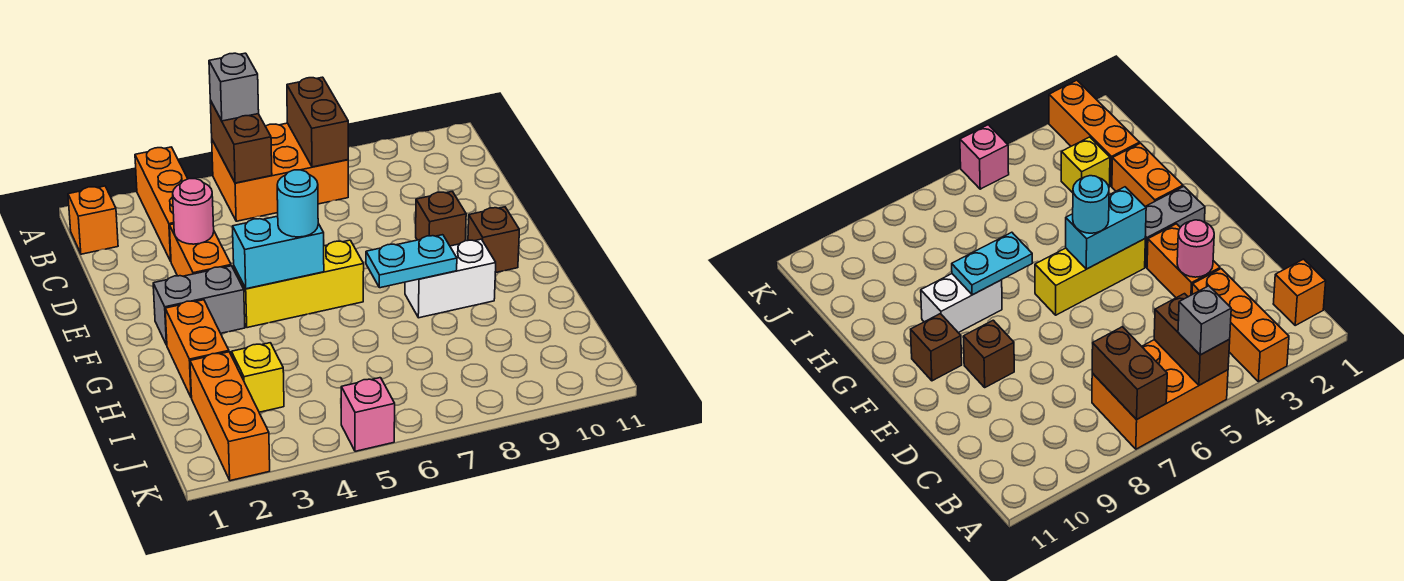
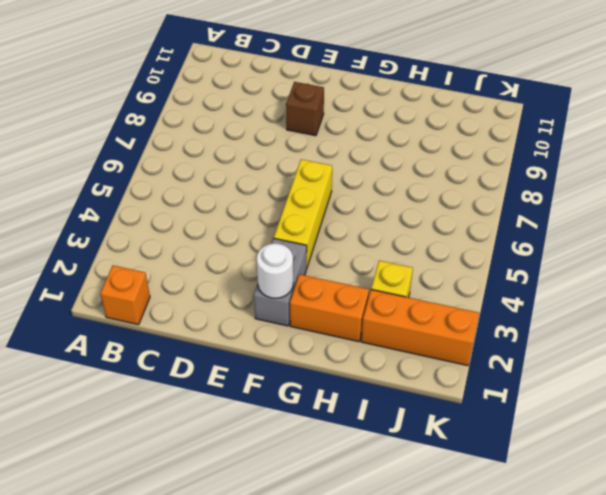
white round brick F2 level 2 -> none
none -> orange brick A3:C3 level 1
none -> orange brick A5:B7 level 1
none -> orange brick D3:E3 level 1

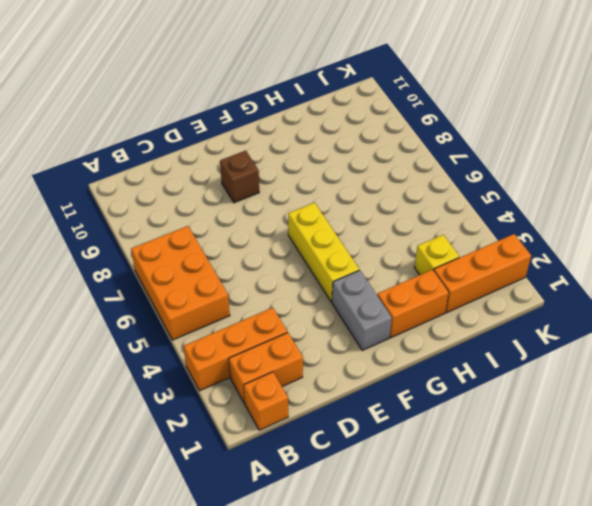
orange brick B2:C2 level 1 -> orange brick D3:E3 level 1
none -> brown brick F10 level 1
none -> white brick G8:G9 level 1
none -> pink brick K5 level 1

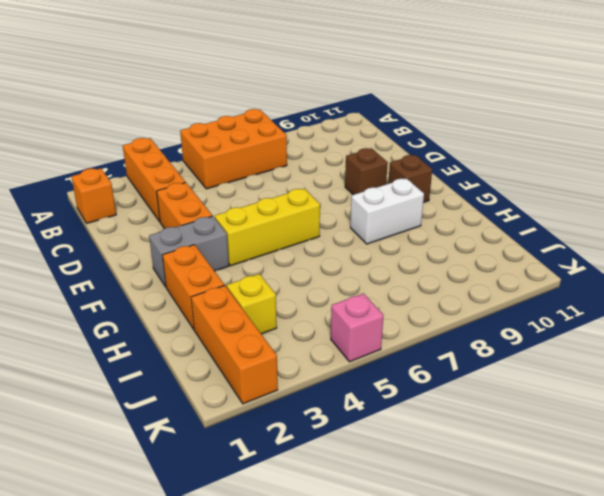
none -> brown brick A5:B5 level 2
none -> brown brick A7:B7 level 2
none -> pink round brick D3 level 2

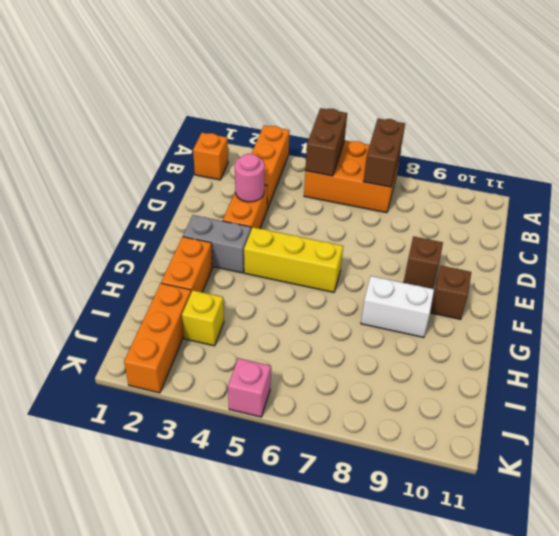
none -> cyan brick F4:F5 level 2
none -> cyan plate G7:G8 level 2
none -> grey brick A5 level 3

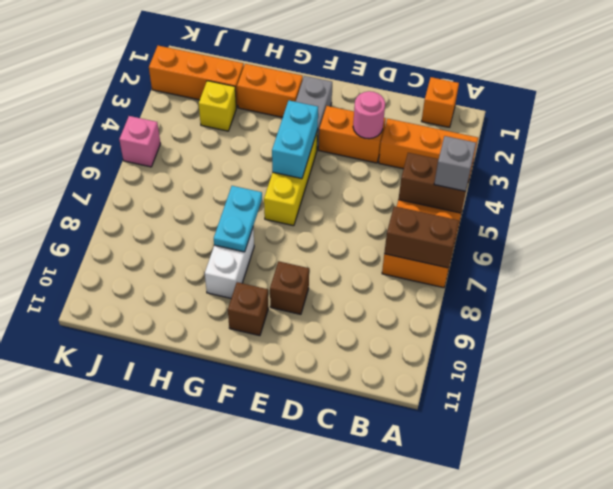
none -> cyan round brick F5 level 3

